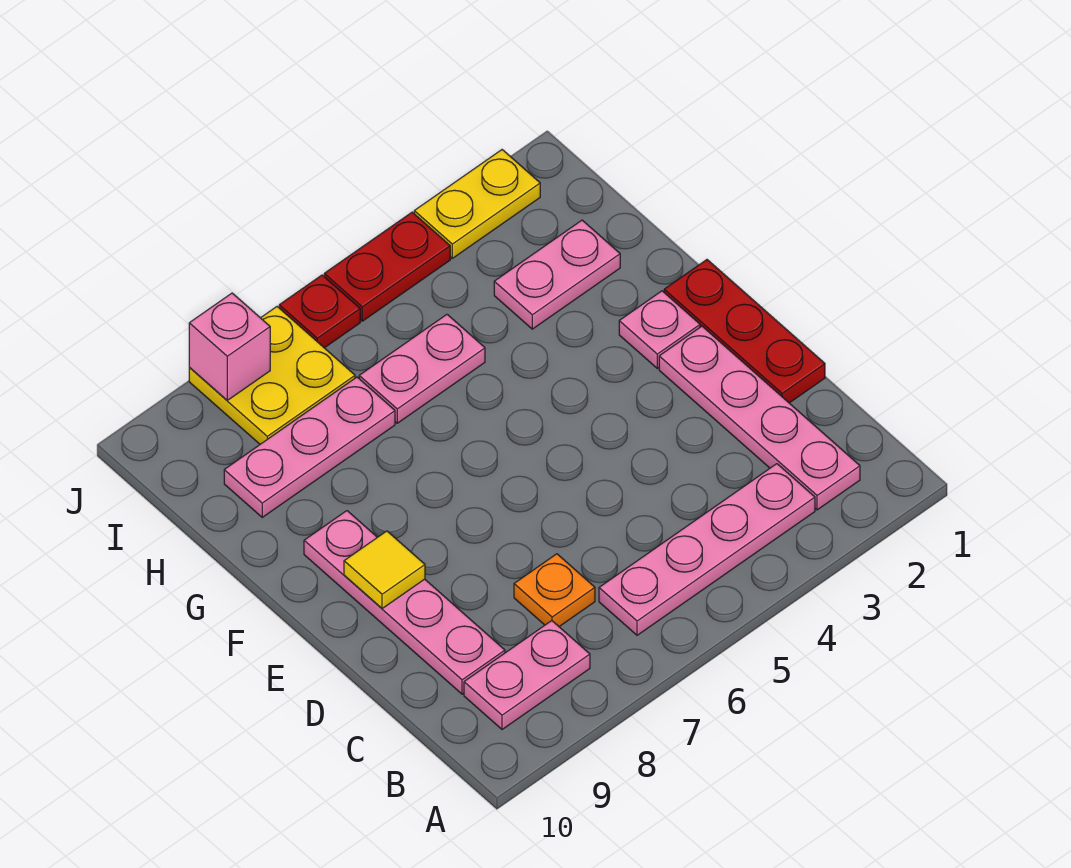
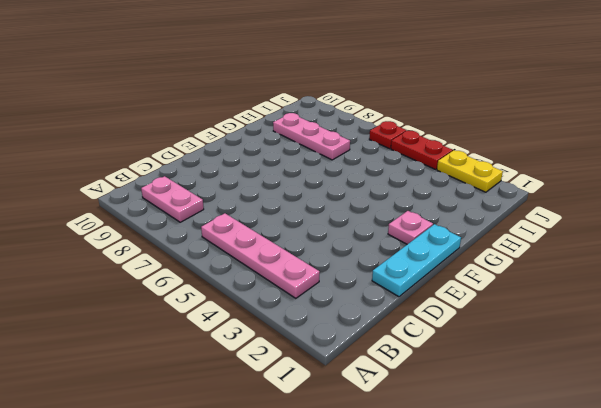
cyan plate D1:F1 level 1 -> red plate D1:F1 level 1
none -> pink plate B2:E2 level 1
none -> orange plate C7 level 1
none -> pink plate C9:F9 level 1

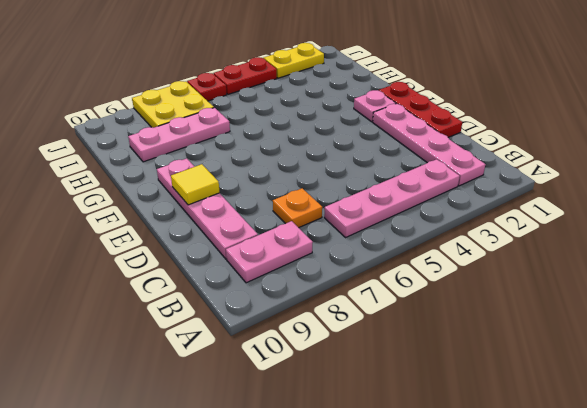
none -> pink plate H2:H3 level 1
none -> pink plate H5:H6 level 1
none -> pink brick J8 level 2

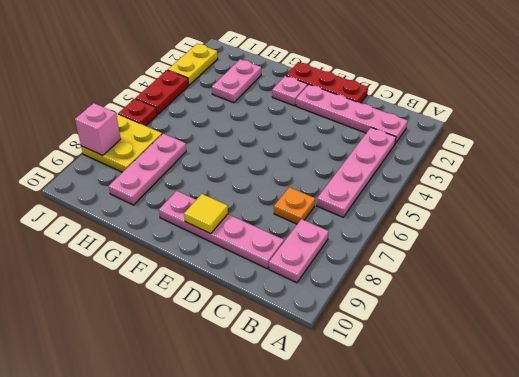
none -> pink plate H5:H6 level 1

